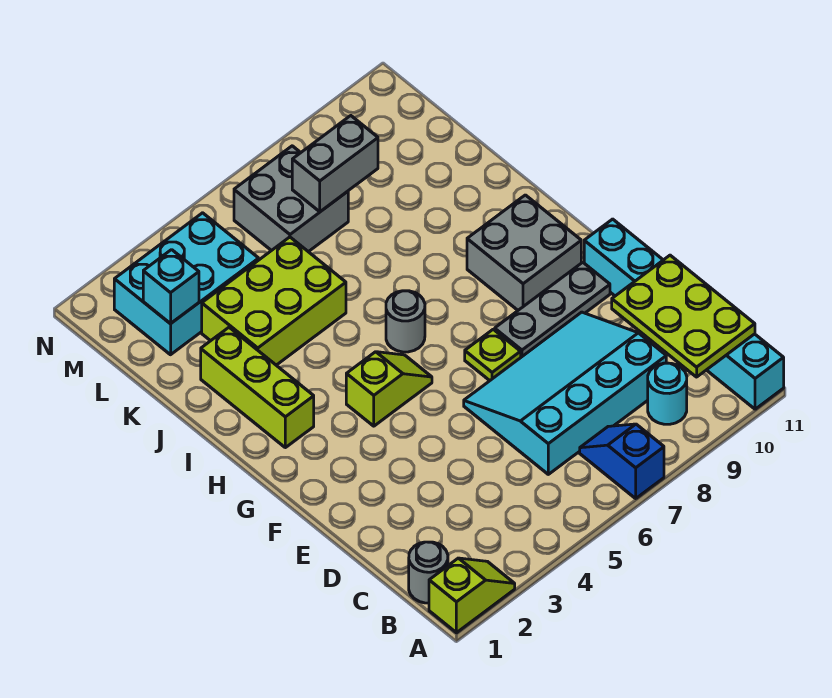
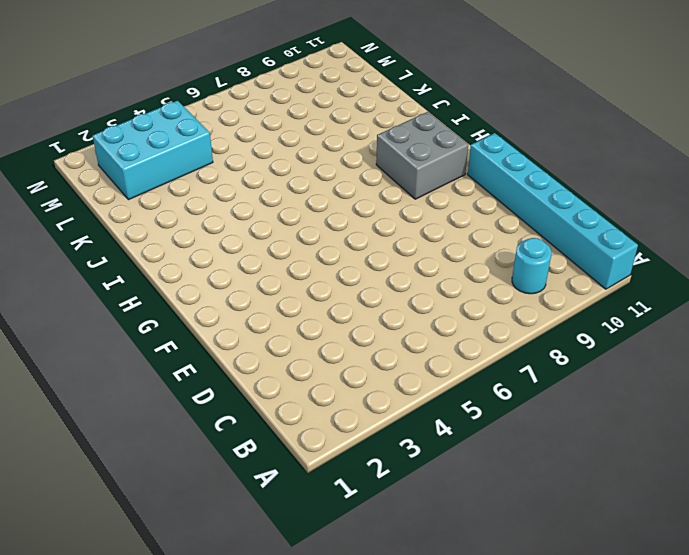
none -> lime slope A1:A2 level 1 top 1
none -> blue slope A7:B7 level 1 top A
none -> grey round brick B1 level 1

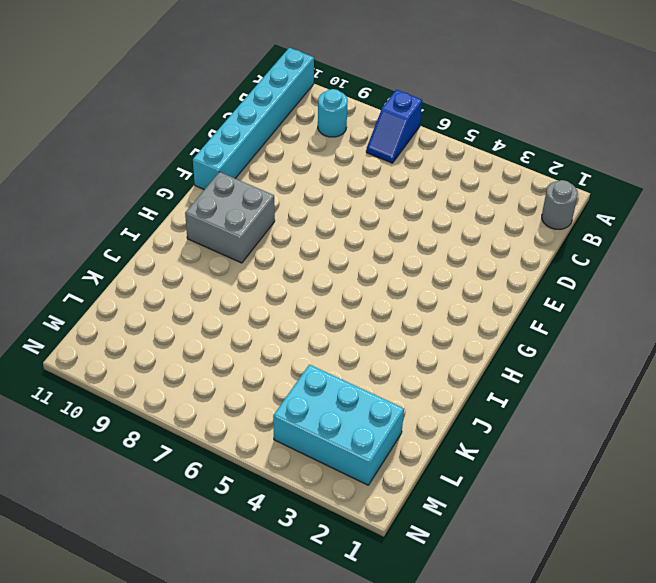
none -> lime slope A1:A2 level 1 top 1
none -> cyan slope C6:E9 level 1 top C
none -> lime plate F7 level 1

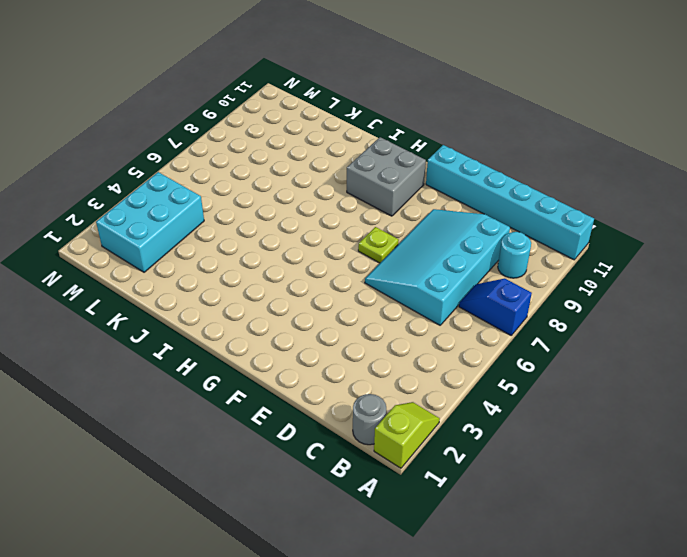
none -> grey plate F8:F10 level 1
none -> lime slope G4:G5 level 1 top 4
none -> lime brick H2:J2 level 1

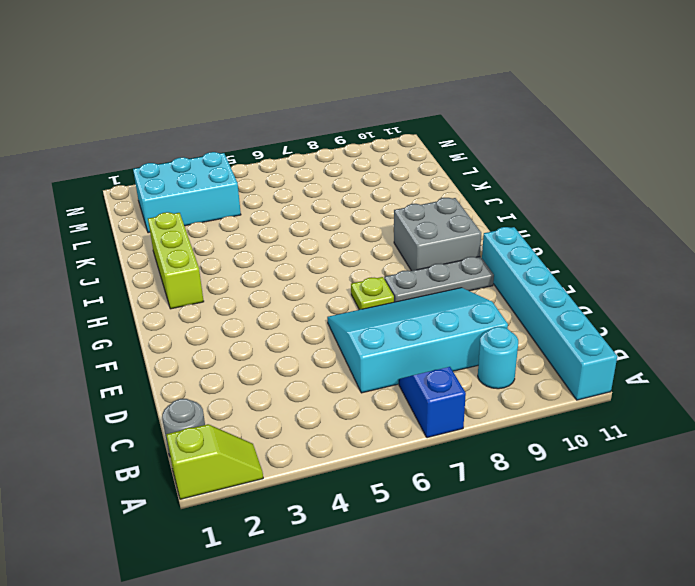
none -> lime slope G4:G5 level 1 top 4
none -> grey round brick H6 level 1
none -> lime brick J3:K5 level 1

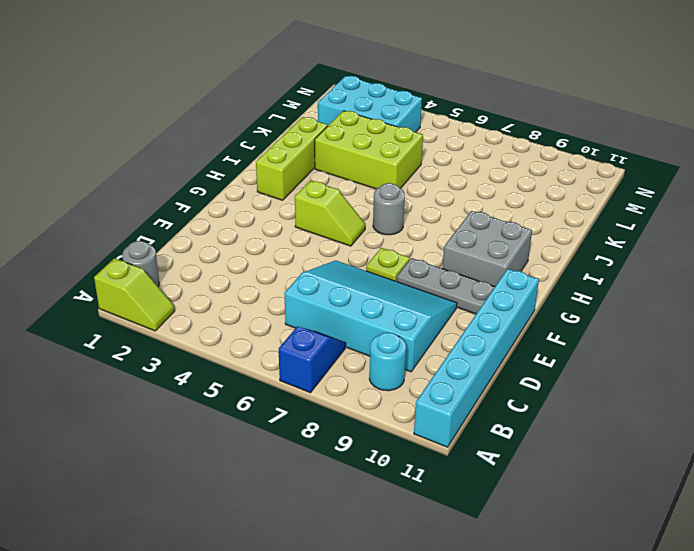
none -> grey brick L6:M7 level 1
none -> lime plate B10:D11 level 2
none -> cyan brick L2 level 2

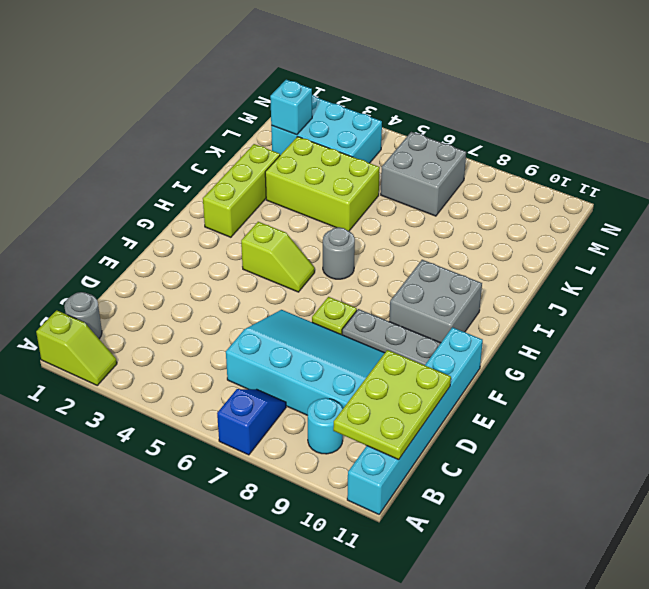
none -> grey brick L7:L8 level 2

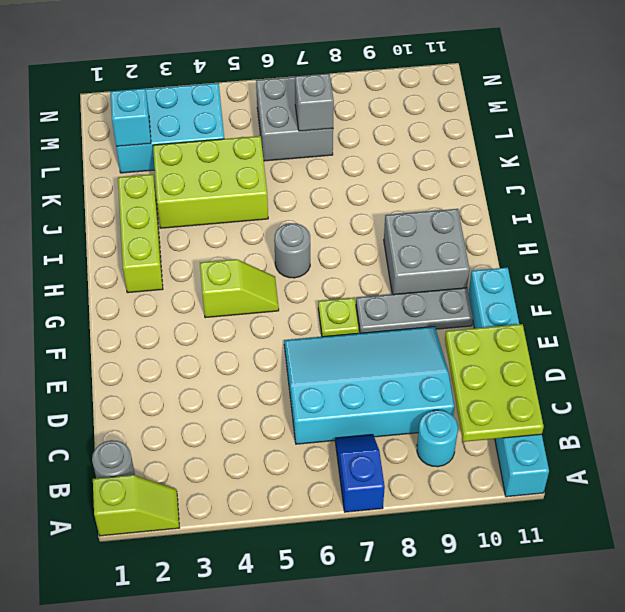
grey brick L7 level 2 -> grey brick L7:L8 level 2

